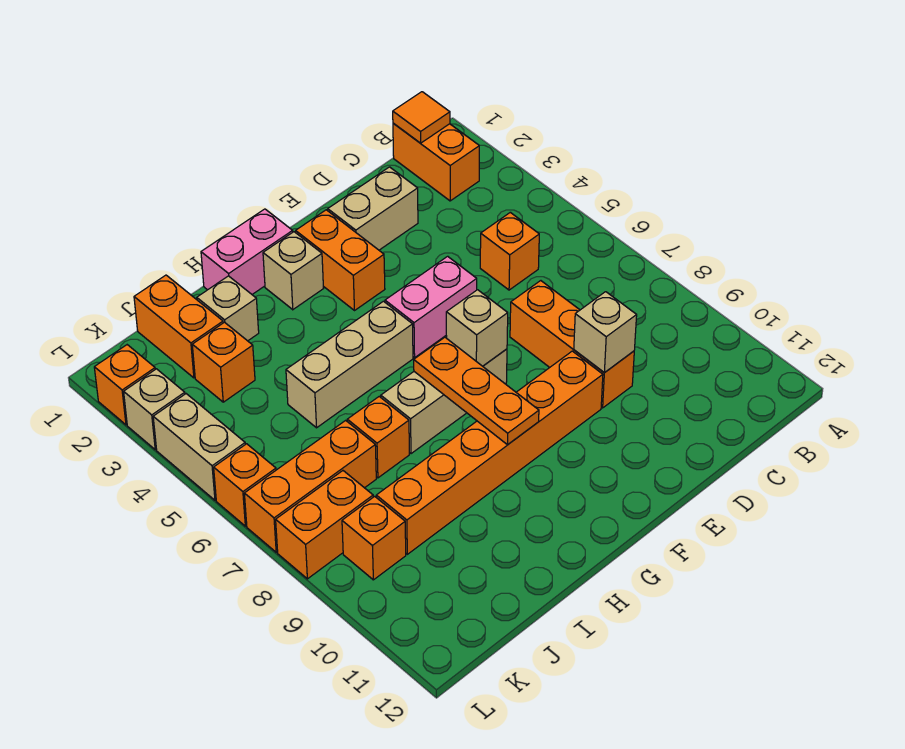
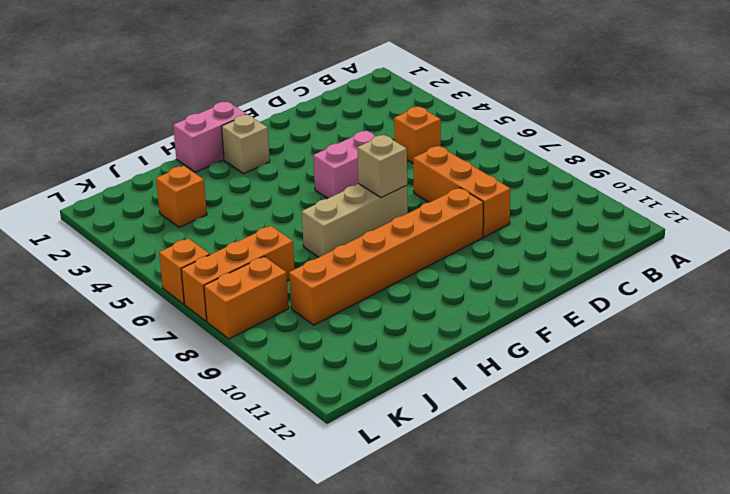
none -> orange brick B1:B2 level 1
none -> tan brick D2:E2 level 1
none -> orange brick F2:F3 level 1

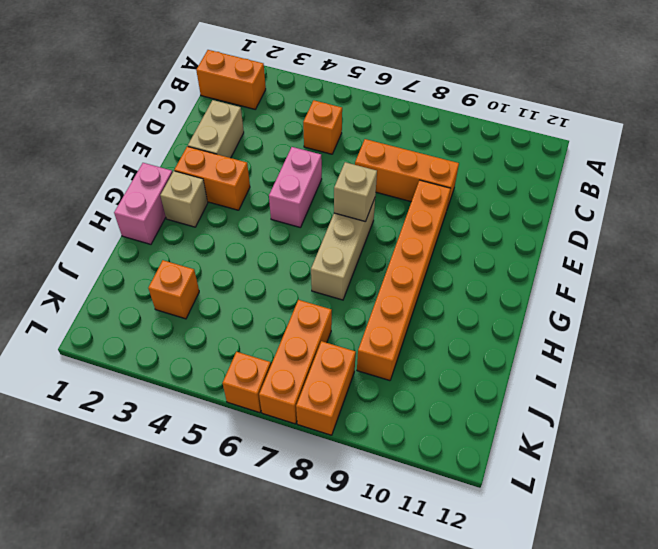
none -> tan brick G5:I5 level 1
none -> tan brick I2 level 1
none -> orange brick I7 level 1

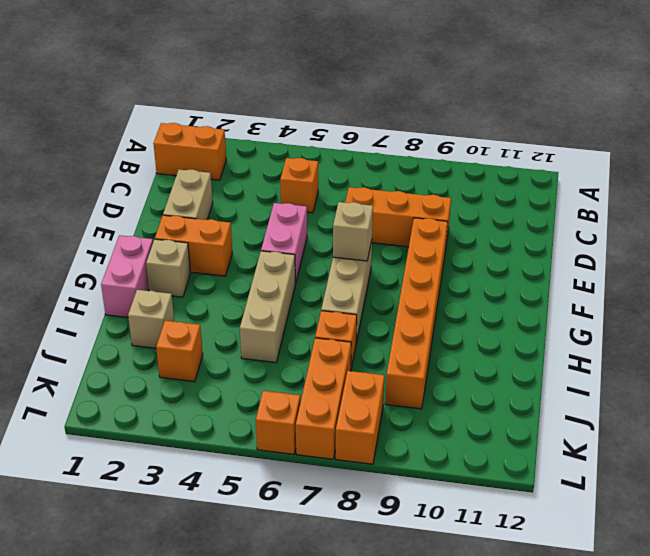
none -> orange brick J1:J2 level 1
none -> orange brick K9 level 1
none -> orange brick L2 level 1

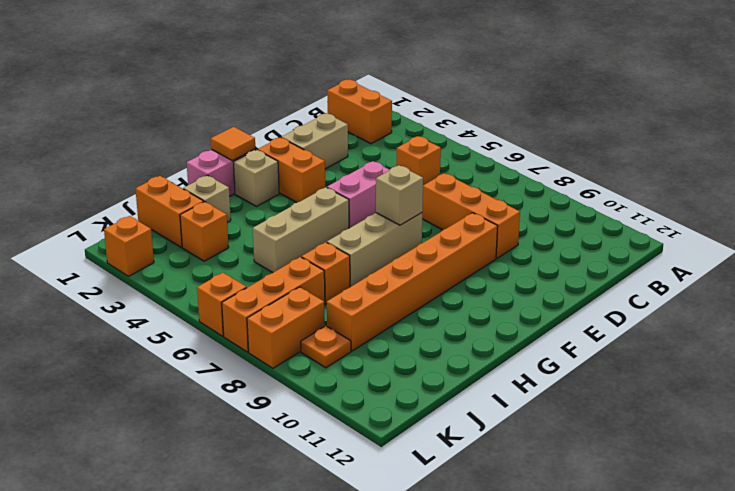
orange tile G1 level 2 -> orange tile B1 level 2
orange plate K9 level 1 -> orange brick K9 level 1
none -> tan brick L3 level 1
none -> tan brick L4:L5 level 1
none -> tan brick D9 level 2

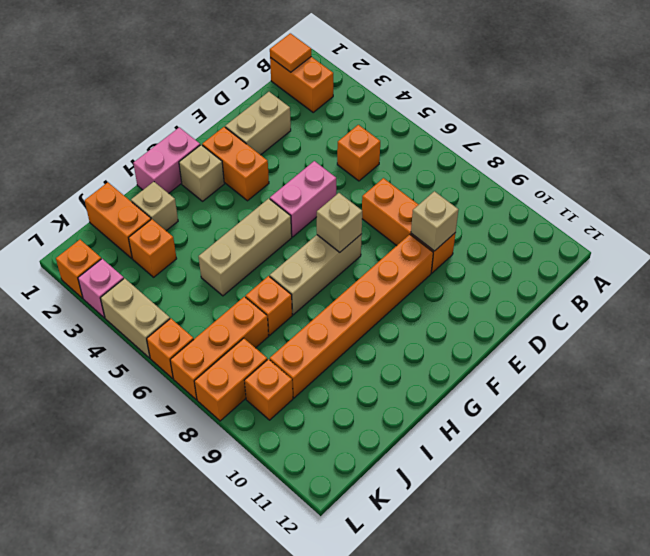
pink brick L3 level 1 -> tan brick L3 level 1
none -> orange plate G7:G9 level 2

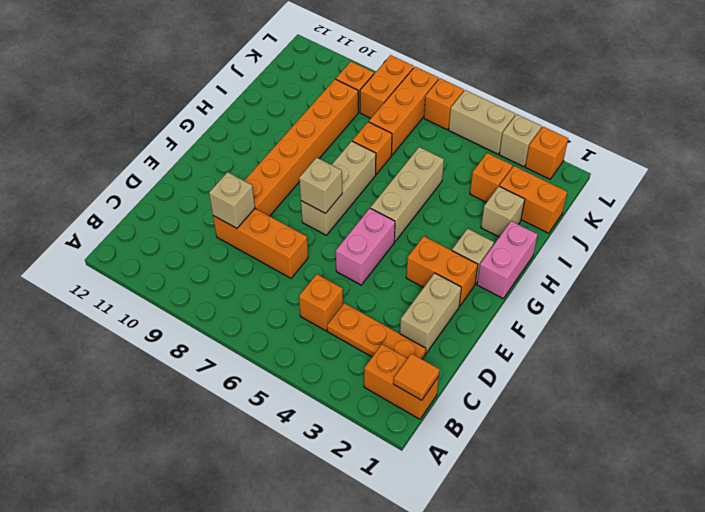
orange plate C2:C4 level 1 -> orange plate G7:G9 level 2

